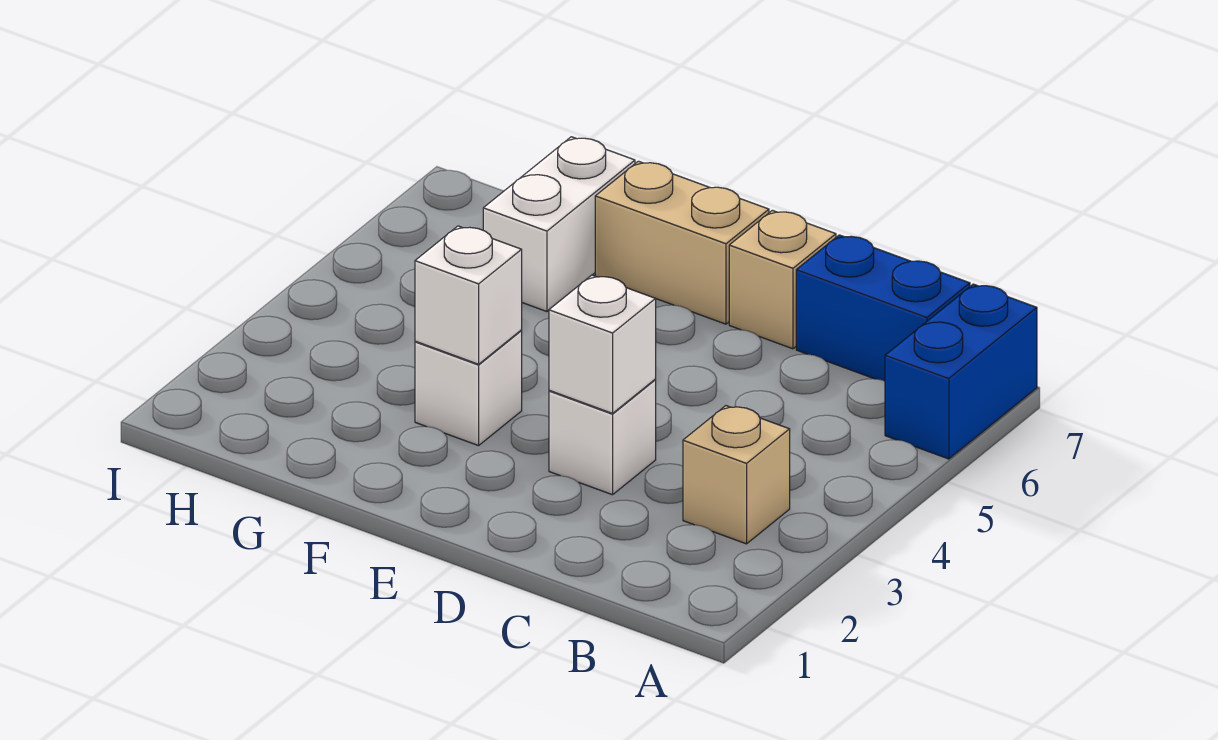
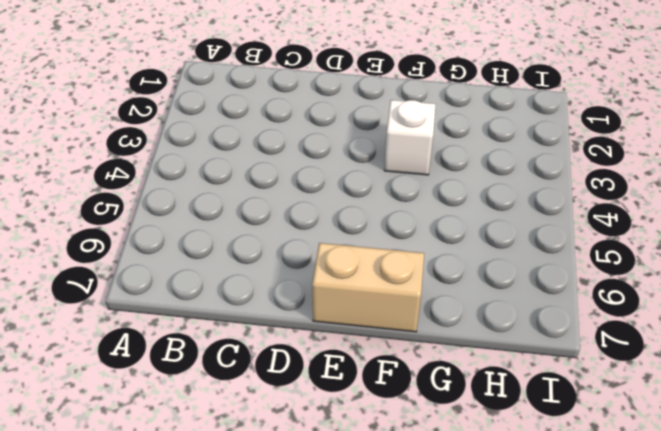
none -> blue brick A6:A7 level 1
none -> tan brick B3 level 1

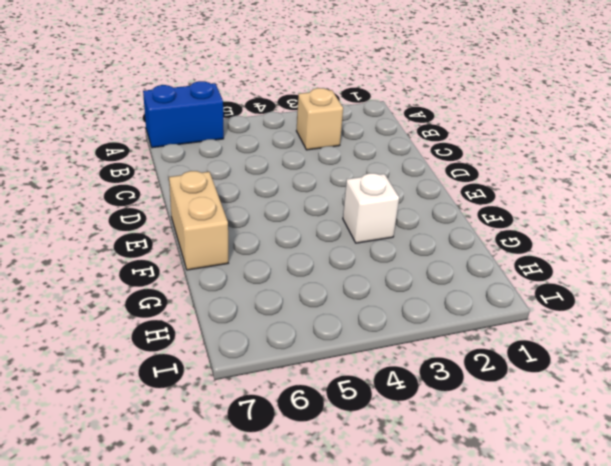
none -> blue brick B7:C7 level 1
none -> white brick D3 level 1

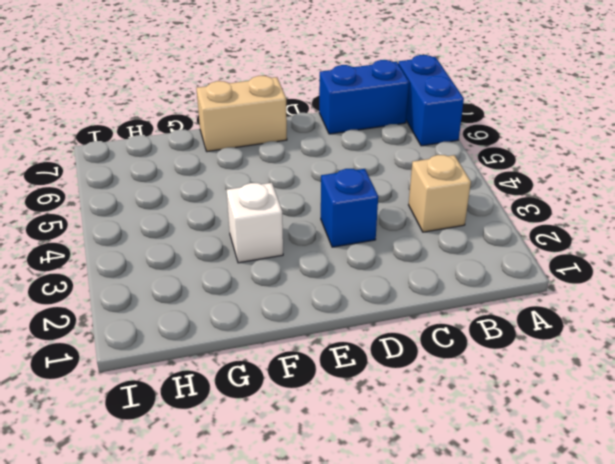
blue brick D3 level 1 -> white brick D3 level 1
none -> tan brick D7 level 1
none -> white brick G6:G7 level 1

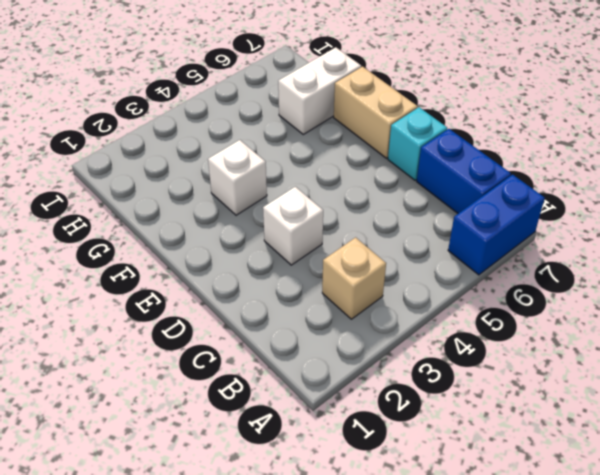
cyan brick D7 level 1 -> tan brick D7 level 1
none -> white brick D3 level 2
none -> white brick F3 level 2

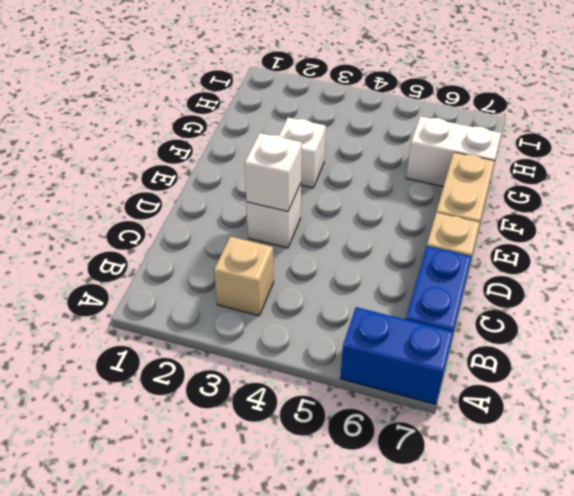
none -> white brick F3 level 2

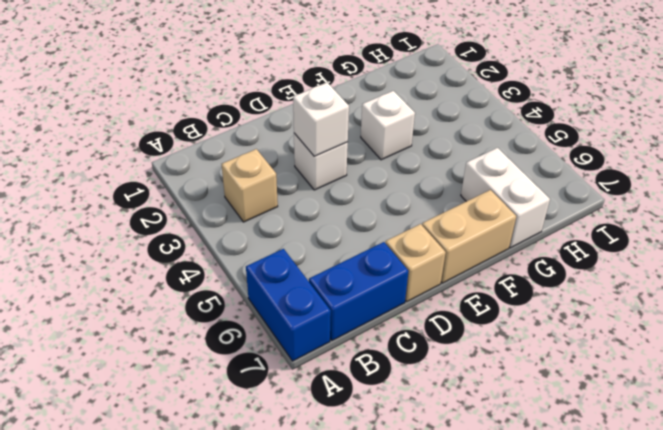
none -> white brick F3 level 2

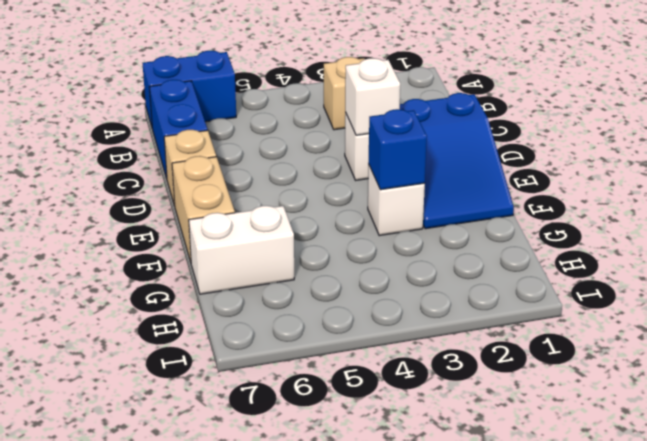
blue slope D1:F2 level 1 top D -> none
blue brick F3 level 2 -> white brick F3 level 2

